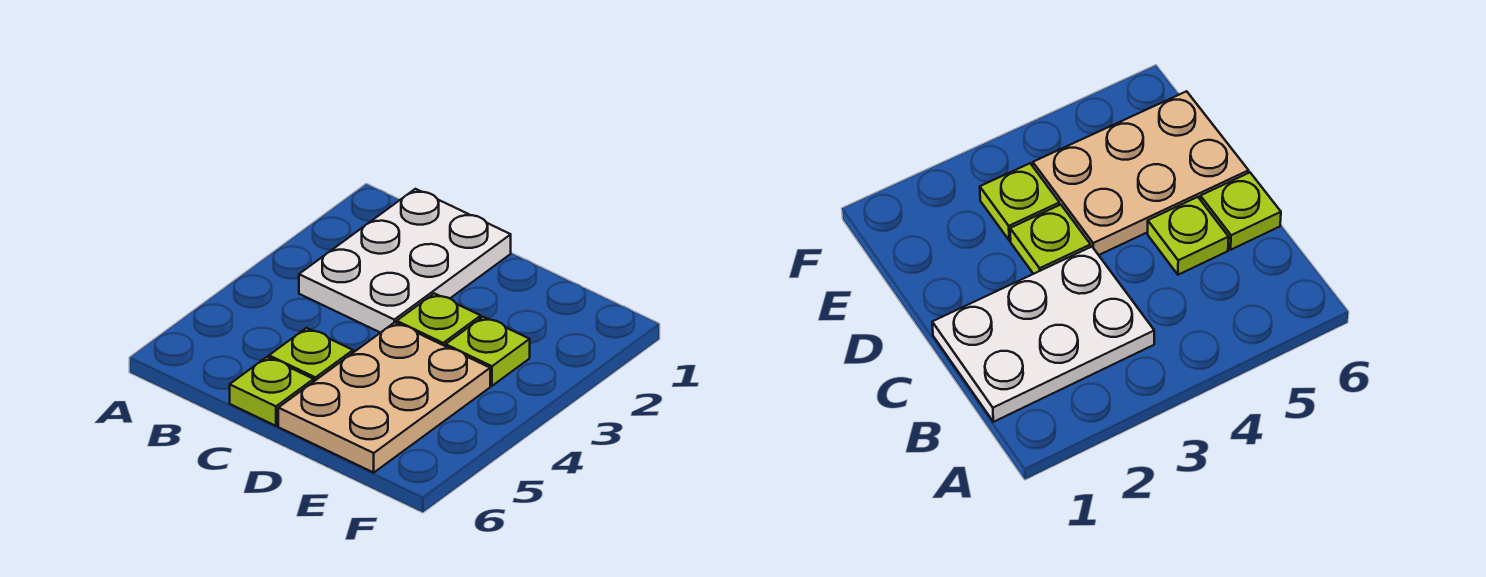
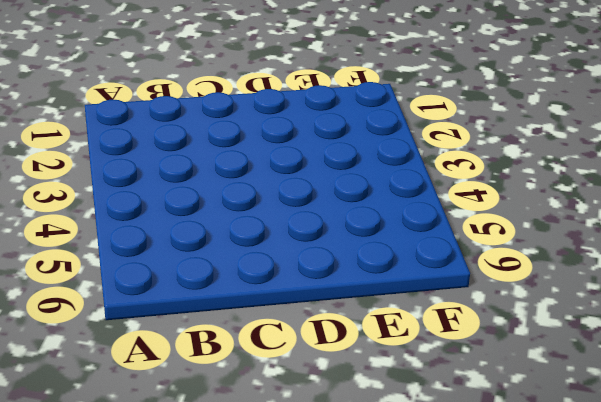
none -> white plate B1:C3 level 1
none -> lime plate C5 level 1

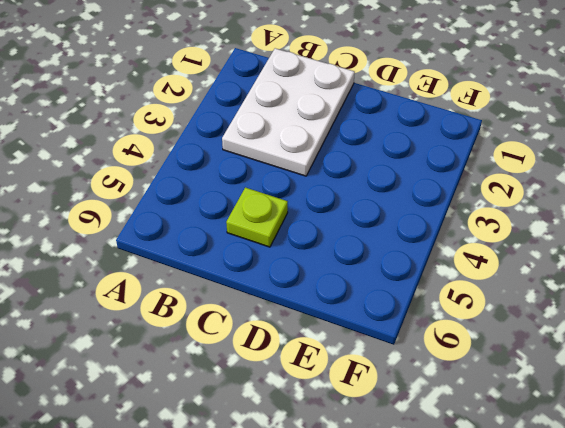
none -> lime plate C6 level 1
none -> lime plate D3 level 1

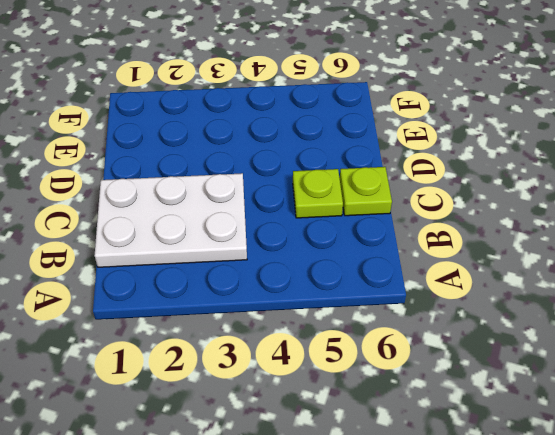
none -> lime plate D3 level 1
none -> tan plate D4:E6 level 1

